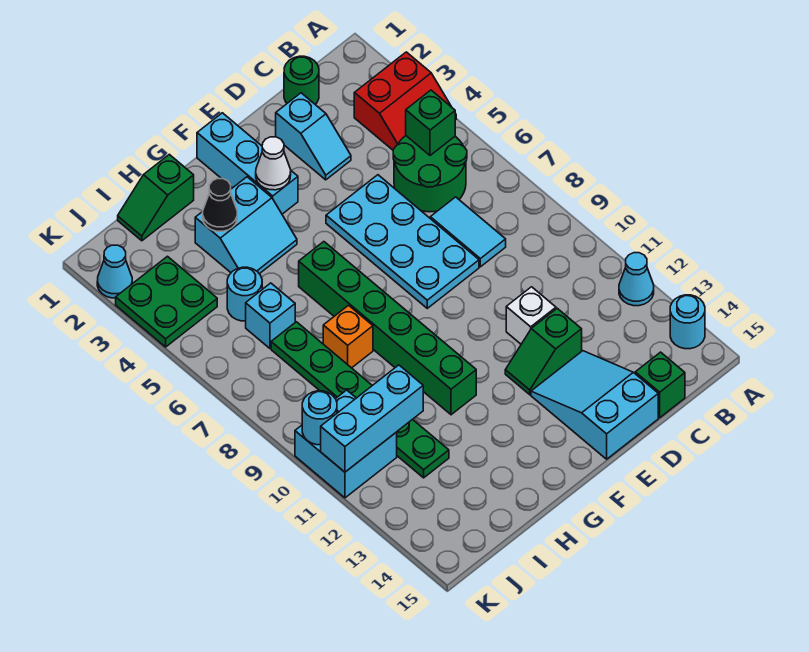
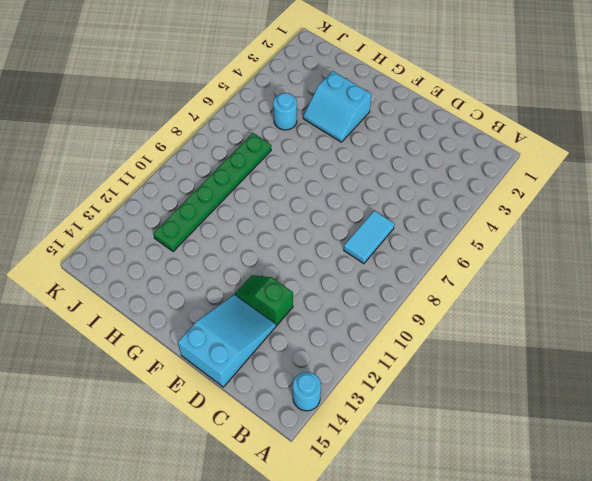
none -> red slope A3:B4 level 1 top 3
none -> cyan cone A12 level 1
none -> green round brick B5:C6 level 1

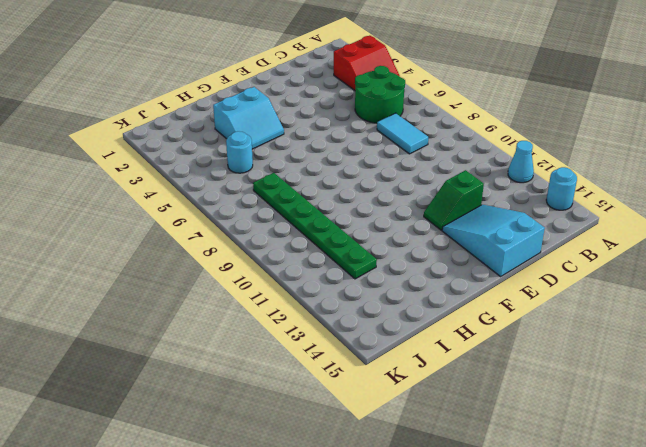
none -> green round brick C1 level 1
none -> green brick C15 level 1
none -> cyan slope D2:D3 level 1 top 2

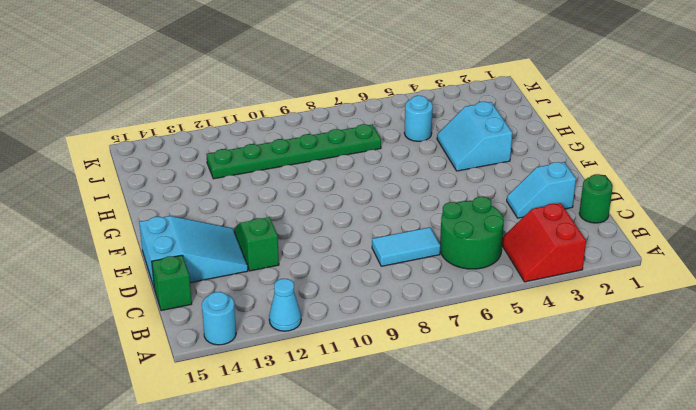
none -> cyan plate D5:E8 level 1
none -> white brick D11 level 1
none -> cyan brick F1:F3 level 1

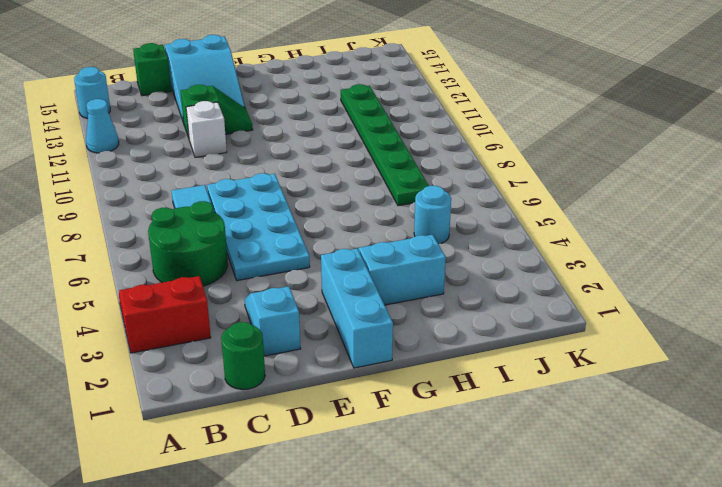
none -> green brick G6:G11 level 1
none -> green slope H1:I1 level 1 top H
none -> orange brick H8 level 1

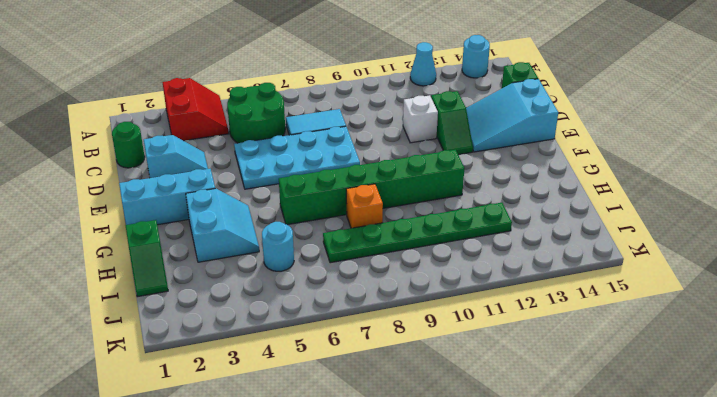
none -> cyan brick I6 level 1
none -> green plate J3:K4 level 1
none -> cyan brick J10:K11 level 1

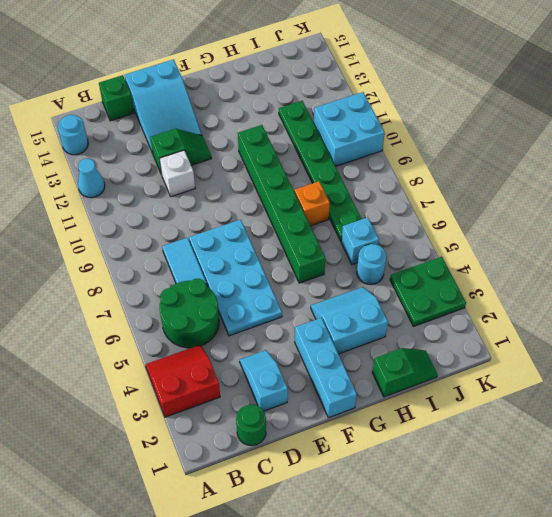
none -> cyan cone K2 level 1
none -> green brick B5 level 2
none -> white cone F3 level 2

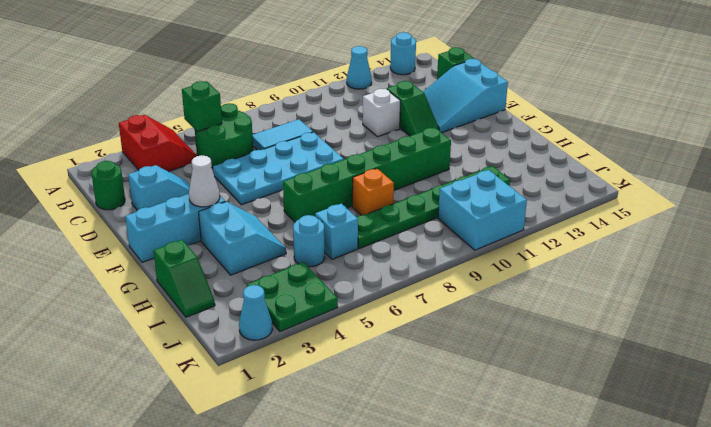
none -> black cone H3 level 2
none -> cyan brick I11:K11 level 2
none -> cyan round brick K10 level 2

